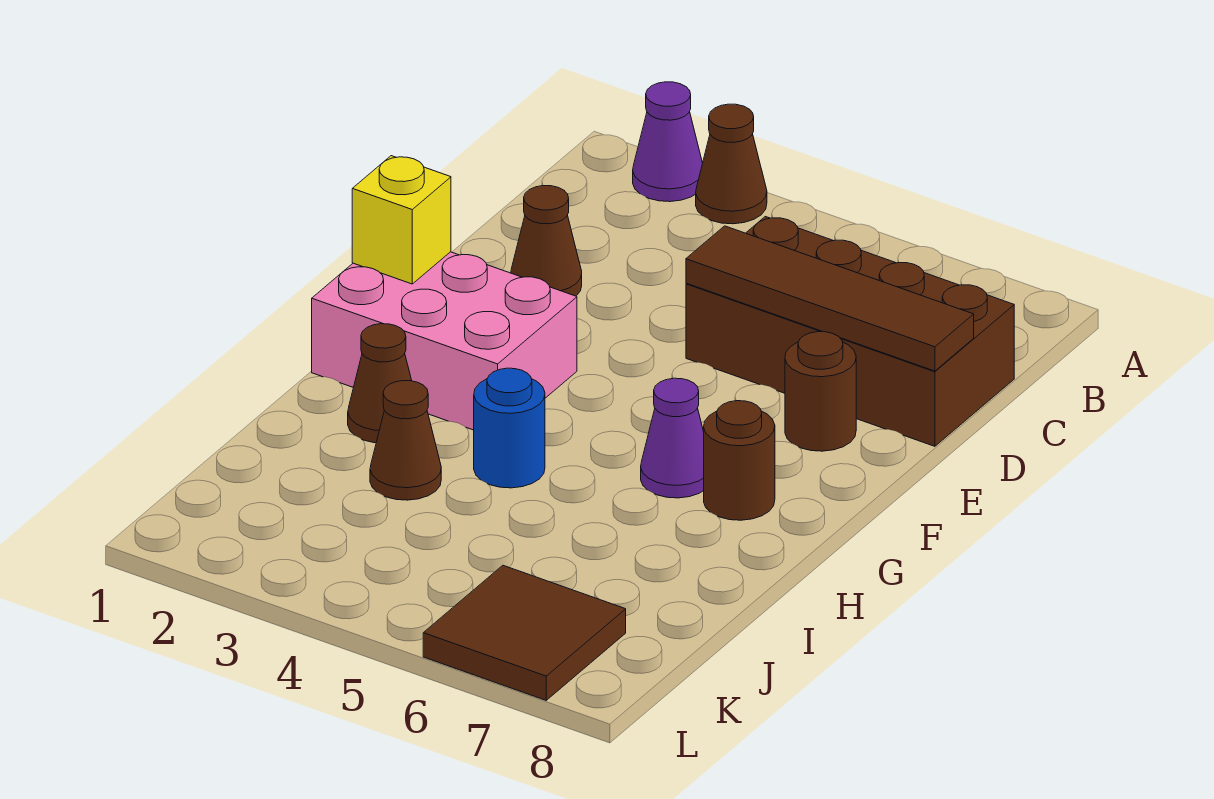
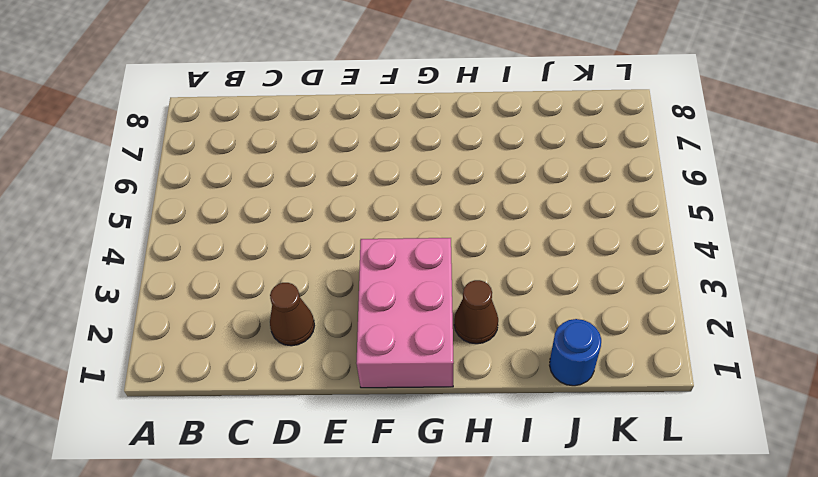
blue round brick J1 level 1 -> blue round brick H4 level 1
none -> purple cone A2 level 1
none -> brown cone A3 level 1
none -> brown brick C5:D8 level 1

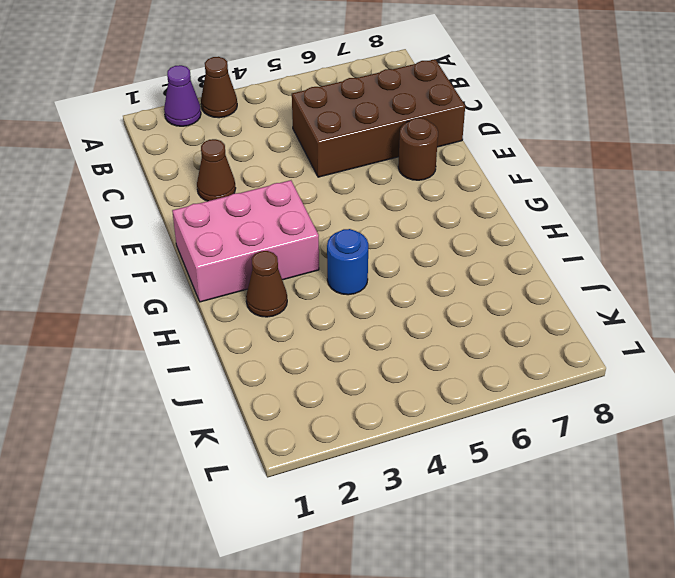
none -> purple cone G6 level 1
none -> brown round brick G7 level 1
none -> brown cone I3 level 1

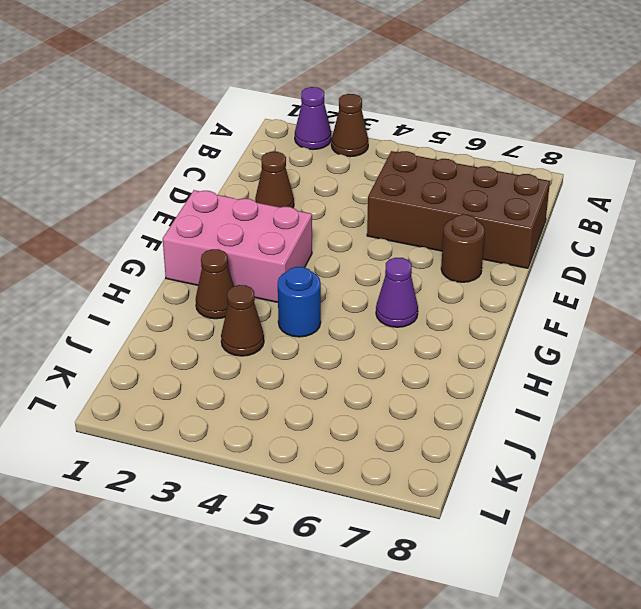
none -> brown round brick G7 level 1
none -> brown tile K6:L7 level 1
none -> brown tile D5:D8 level 2

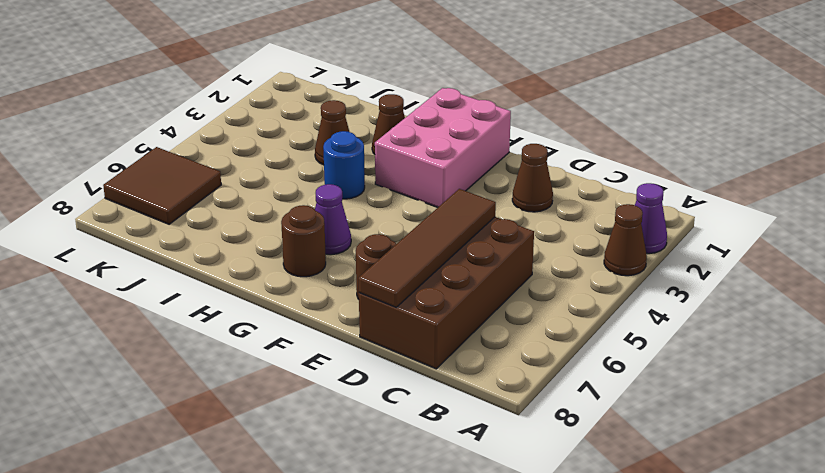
none -> yellow brick F1 level 2

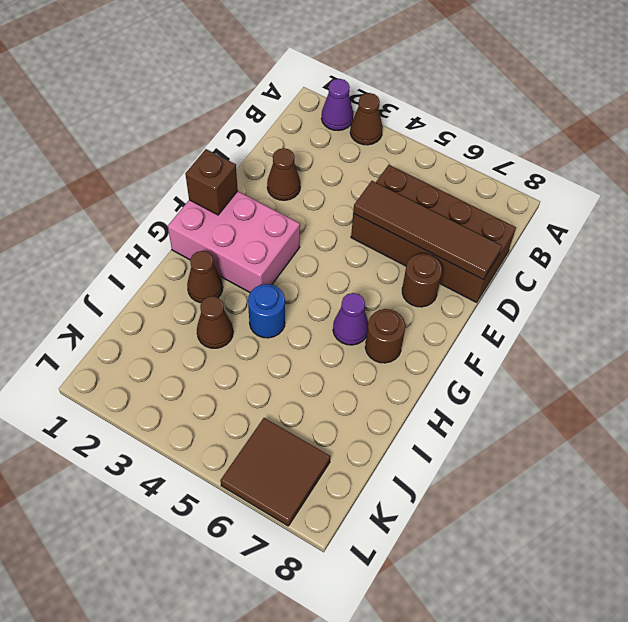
brown brick F1 level 2 -> yellow brick F1 level 2

